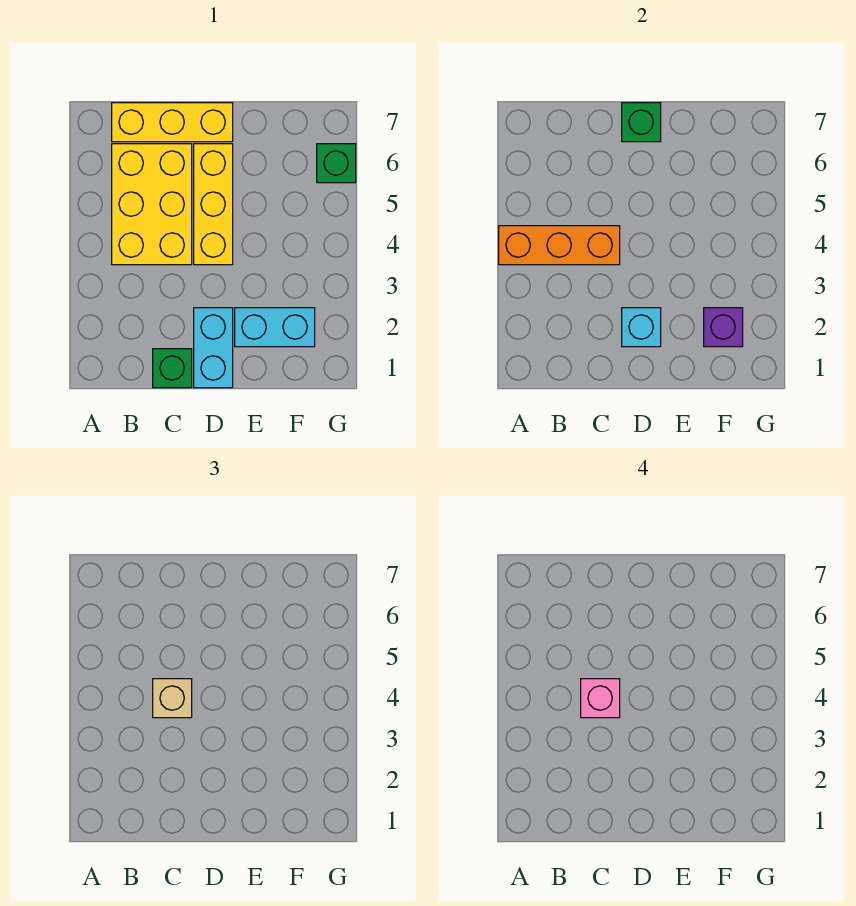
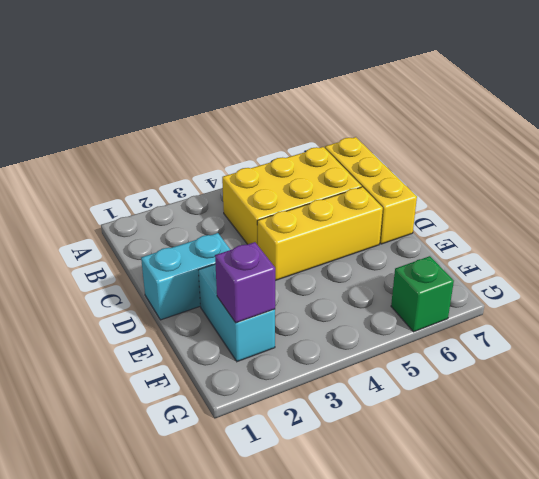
none -> green brick C1 level 1
none -> orange brick A4:C4 level 2
none -> cyan brick D2 level 2

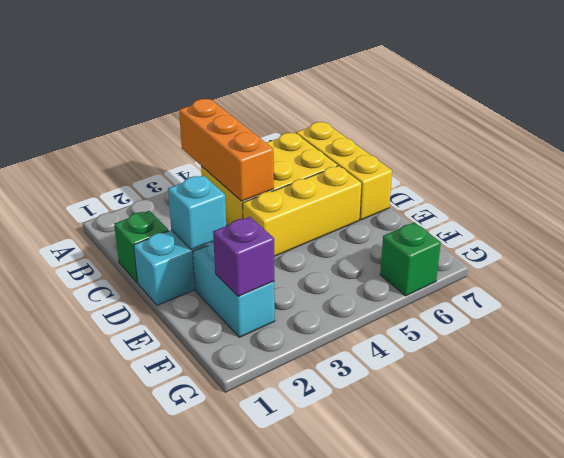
none -> green brick D7 level 2
none -> tan brick C4 level 3
none -> pink brick C4 level 4

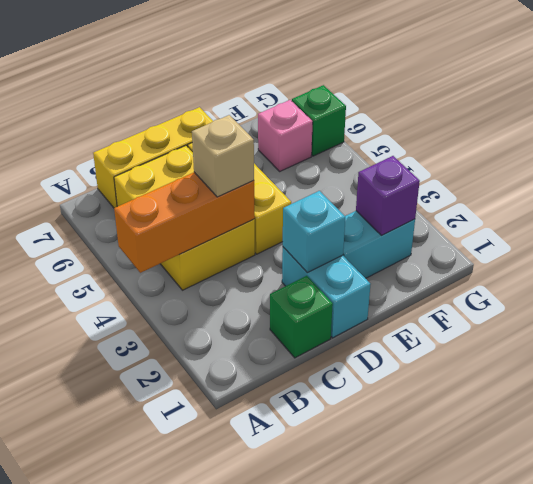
pink brick F6 level 1 -> pink brick C4 level 4
none -> green brick D7 level 2

